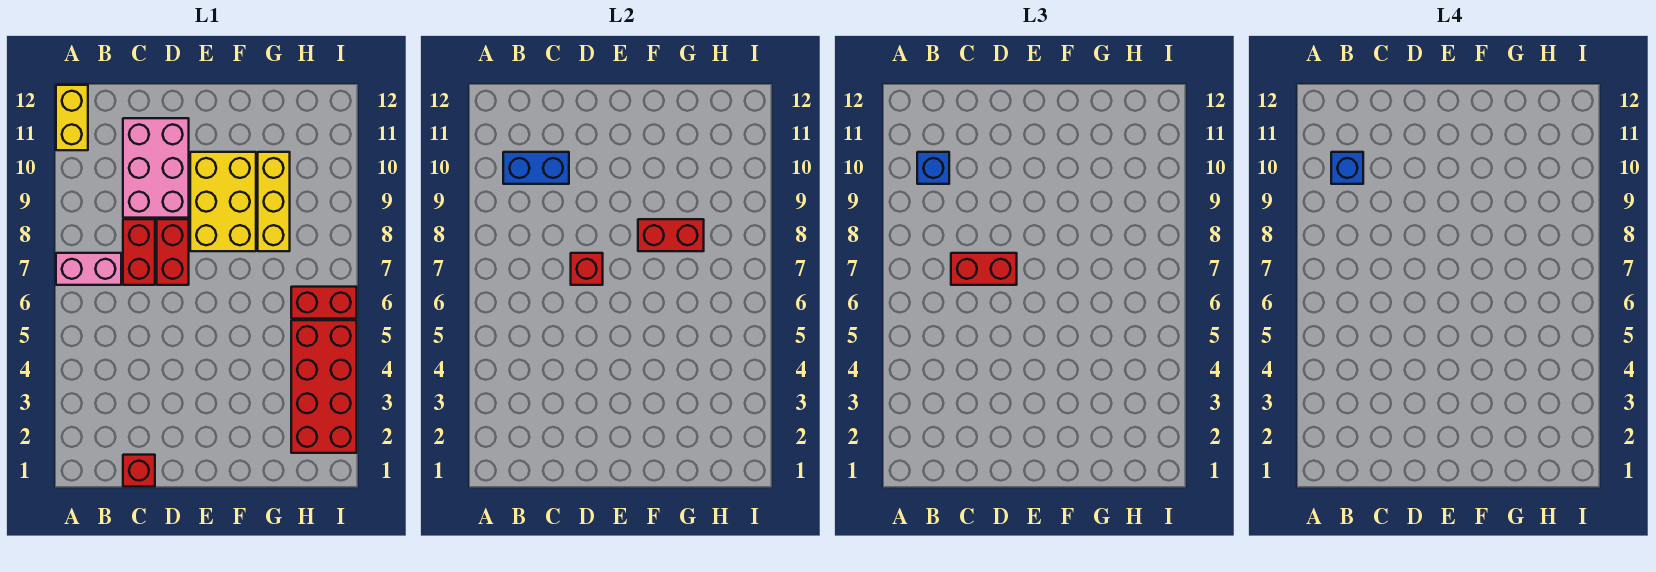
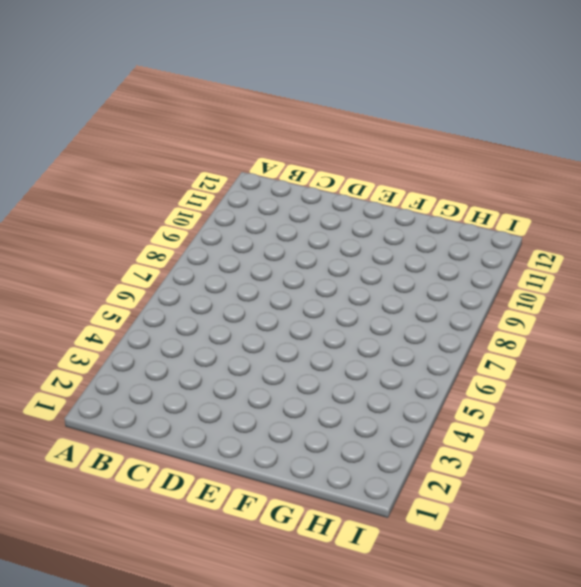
none -> pink brick A7:B7 level 1
none -> yellow brick A11:A12 level 1
none -> red brick C1 level 1

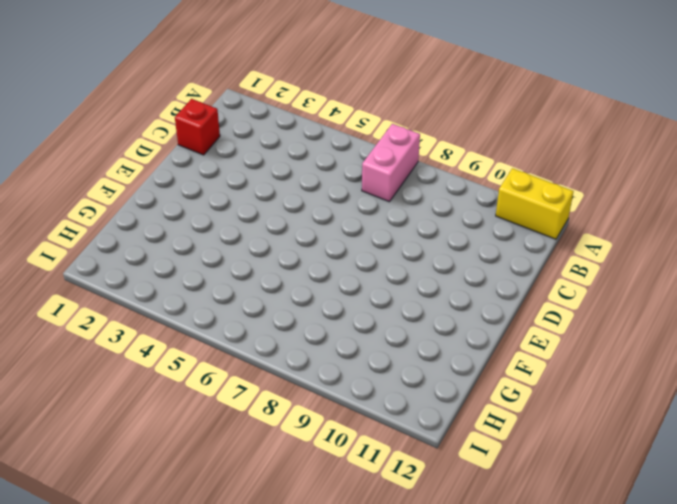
none -> red brick C7:C8 level 1
none -> pink brick C9:D11 level 1
none -> red brick D7:D8 level 1

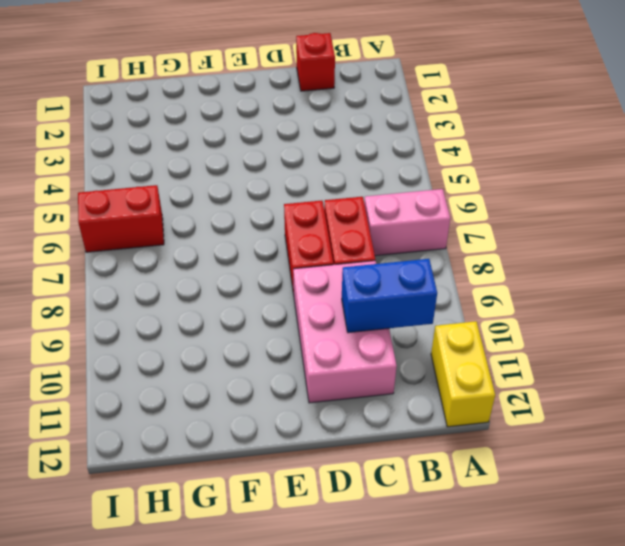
none -> yellow brick E8:F10 level 1
none -> yellow brick G8:G10 level 1
none -> red brick H2:I5 level 1

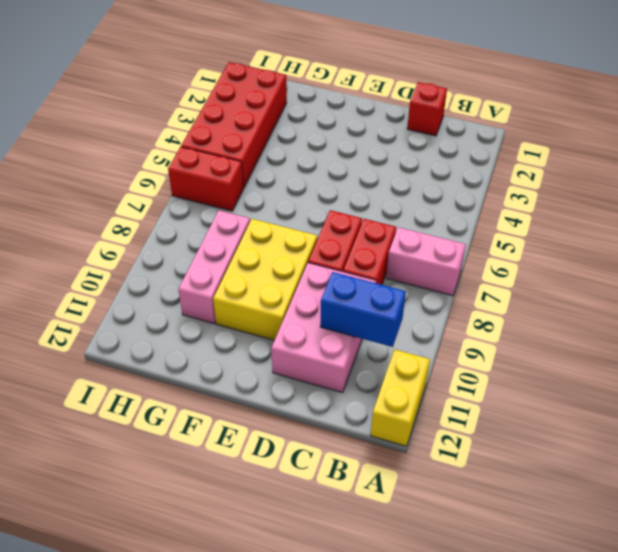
pink brick G8:G10 level 1 -> yellow brick G8:G10 level 1
none -> red brick D7 level 2
none -> red brick F8:G8 level 2
none -> blue brick B10 level 3

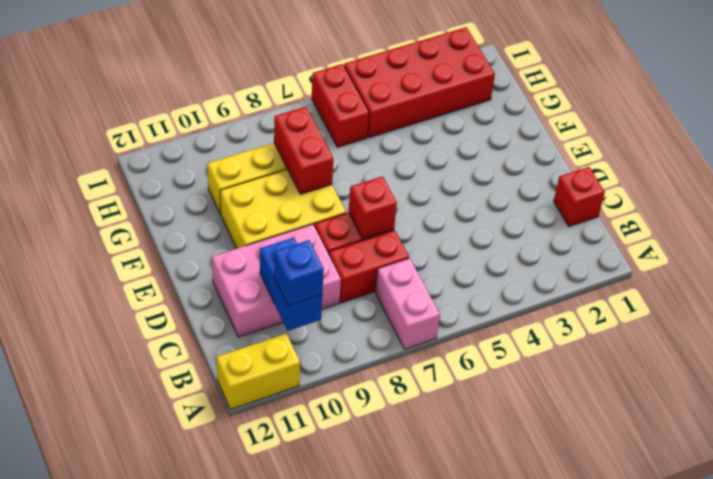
none -> red brick C7:D7 level 3
none -> blue brick B10 level 4

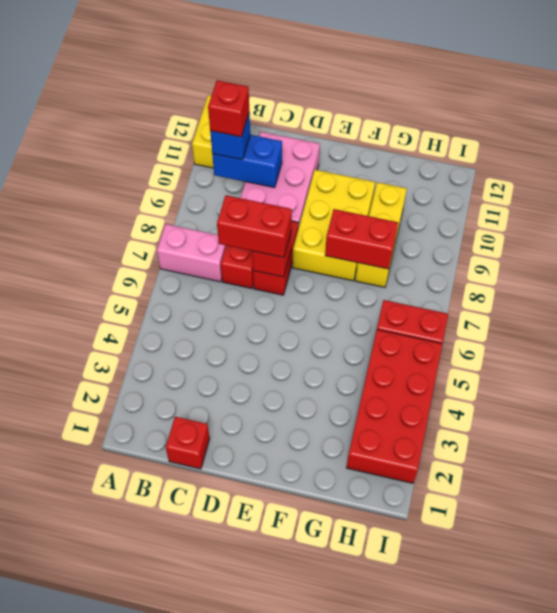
red brick B10 level 4 -> blue brick B10 level 4

